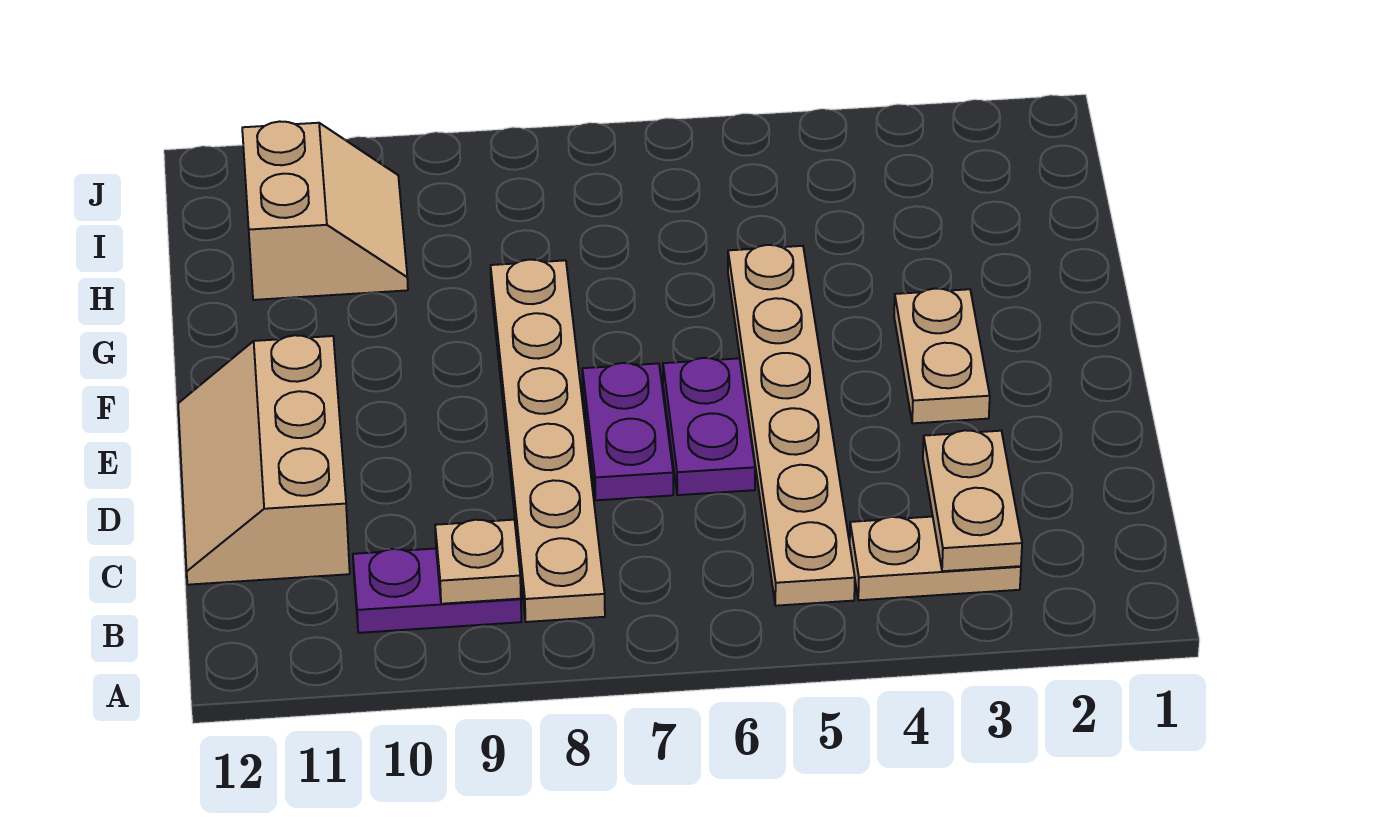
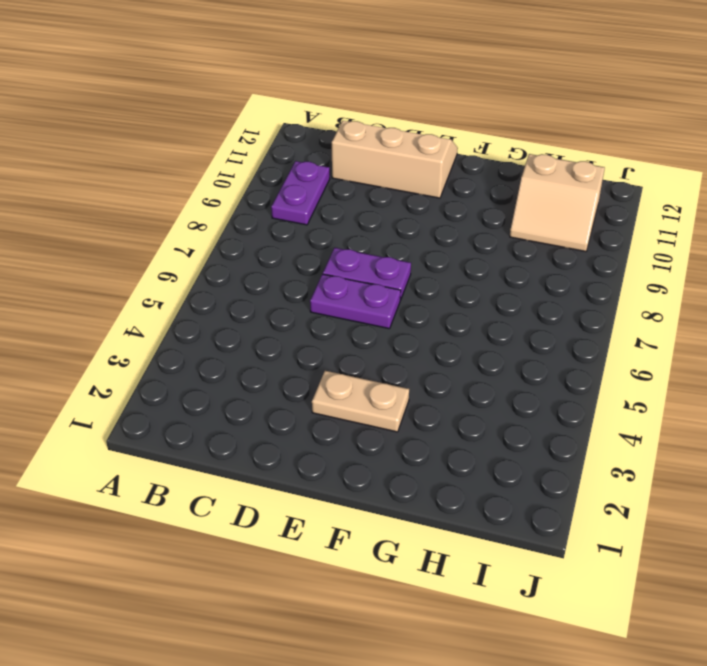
none -> tan plate B3:B4 level 1
none -> tan plate B5:G5 level 1

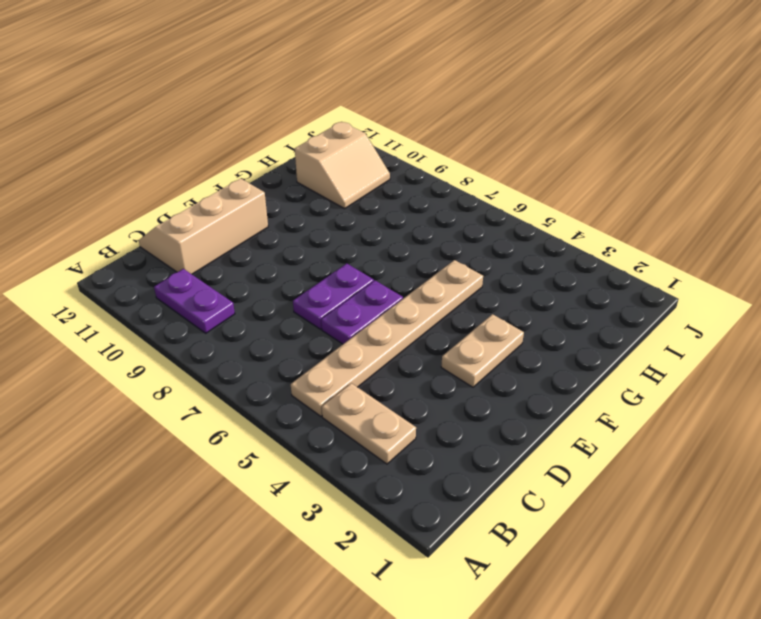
none -> tan plate B8:G8 level 1
none -> tan plate B3:C3 level 2

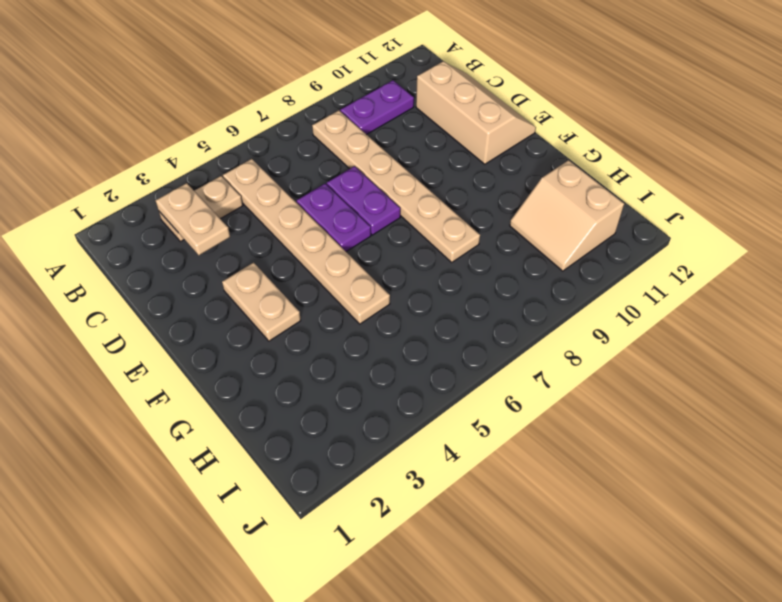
none -> tan plate B9 level 2

